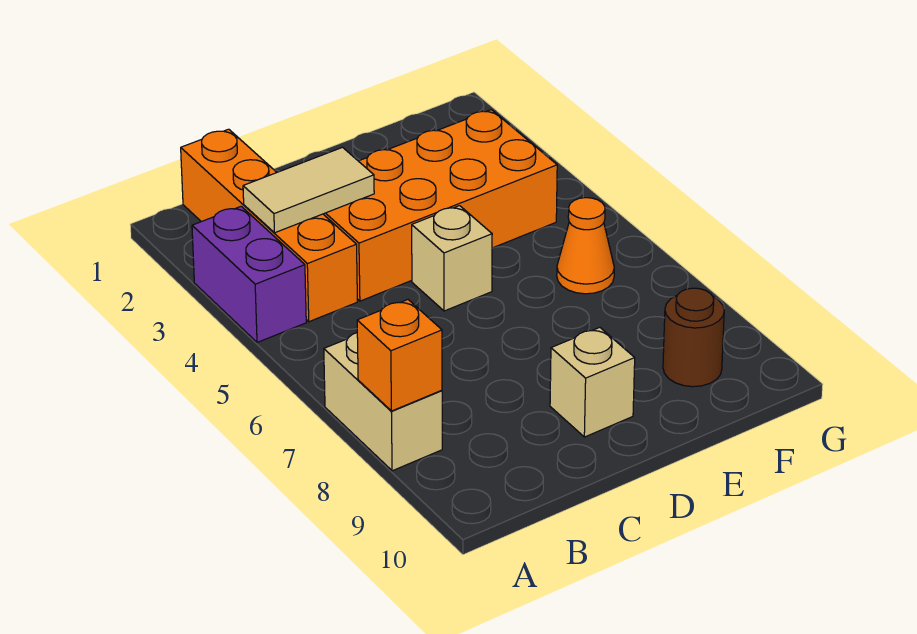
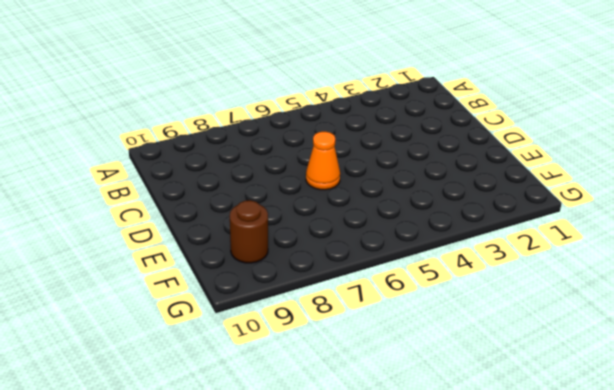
orange cone D6 level 1 -> orange cone F6 level 1
none -> purple brick A3:A4 level 1
none -> tan brick A7:A8 level 1

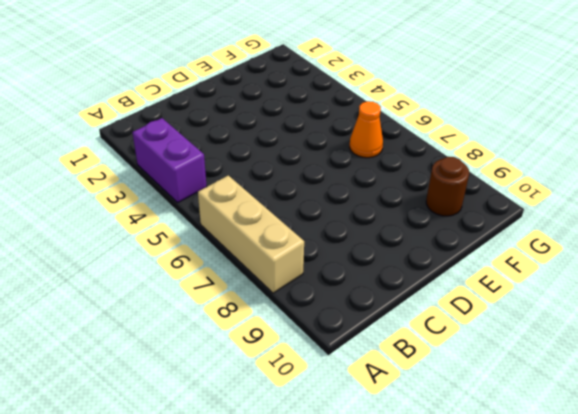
tan brick A6:A8 level 1 -> tan brick A7:A8 level 1
none -> orange brick B1:B4 level 1
none -> orange brick C3:F4 level 1

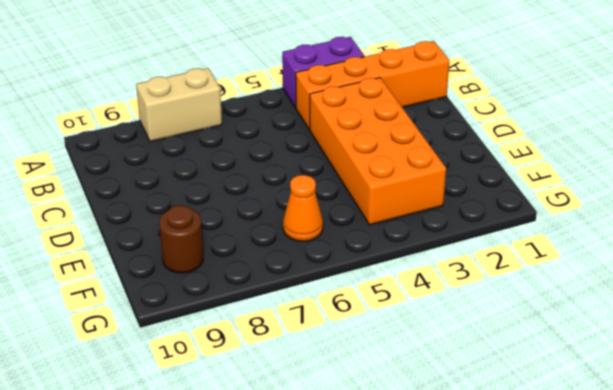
none -> tan brick D5 level 1
none -> tan brick D9 level 1

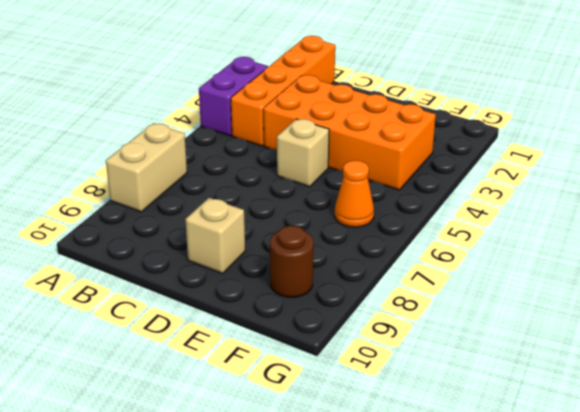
none -> orange brick A8 level 2
none -> tan tile B3:C3 level 2

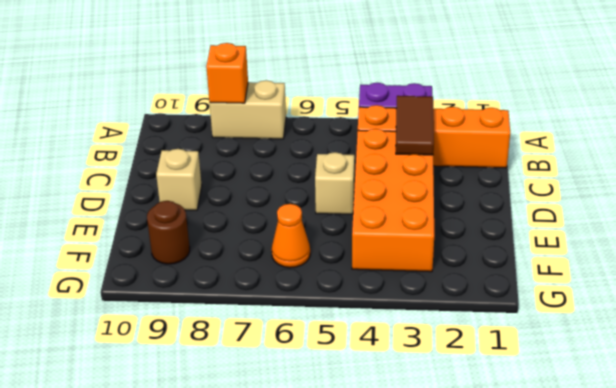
brown tile B3:C3 level 2 -> tan tile B3:C3 level 2

